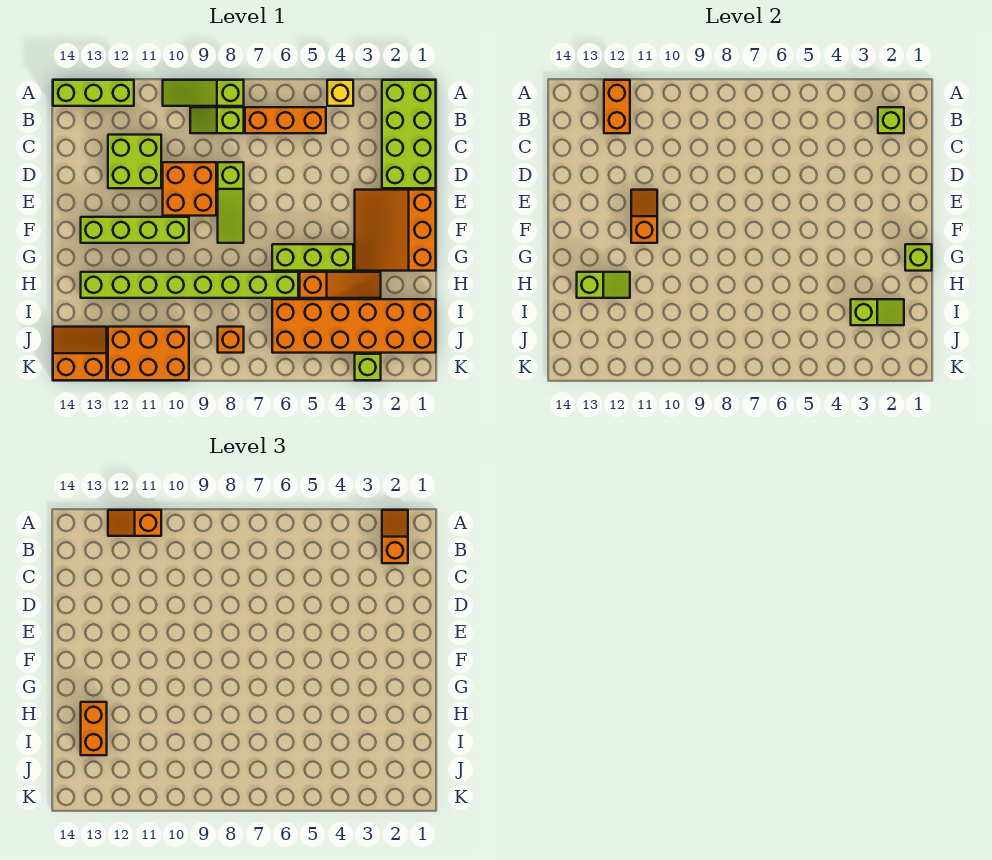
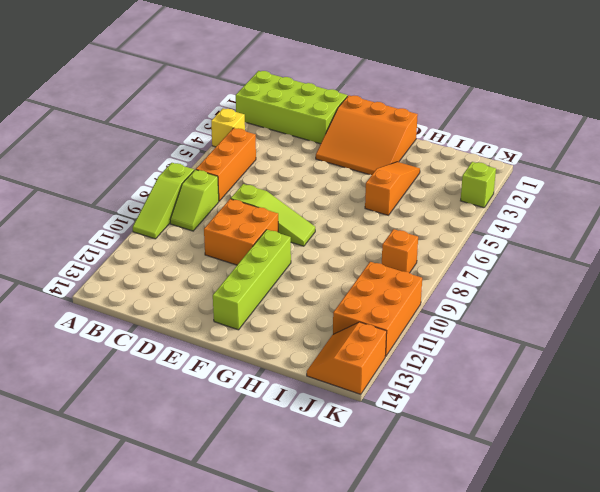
none -> lime brick A12:A14 level 1
none -> lime brick C11:D12 level 1
none -> lime brick G4:G6 level 1

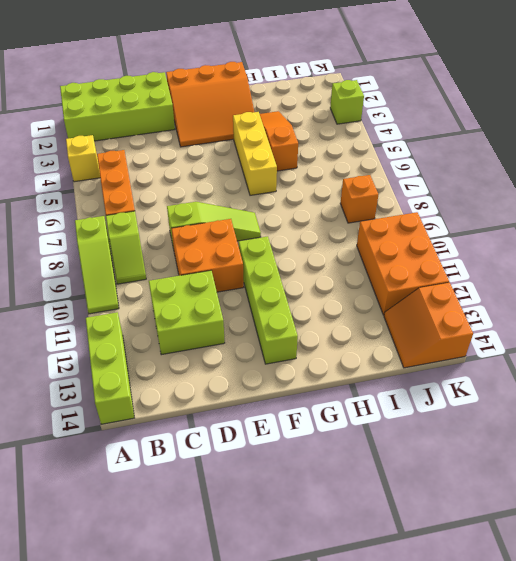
yellow brick G4:G6 level 1 -> lime brick G4:G6 level 1
none -> lime brick H6:H13 level 1
none -> orange brick I1:J6 level 1
none -> orange brick A12:B12 level 2

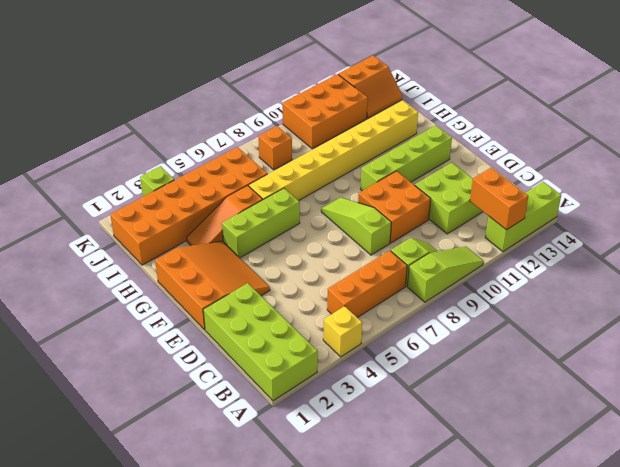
yellow brick H6:H13 level 1 -> lime brick H6:H13 level 1
none -> lime brick B2 level 2
none -> orange slope E11:F11 level 2 top F
none -> lime brick G1 level 2

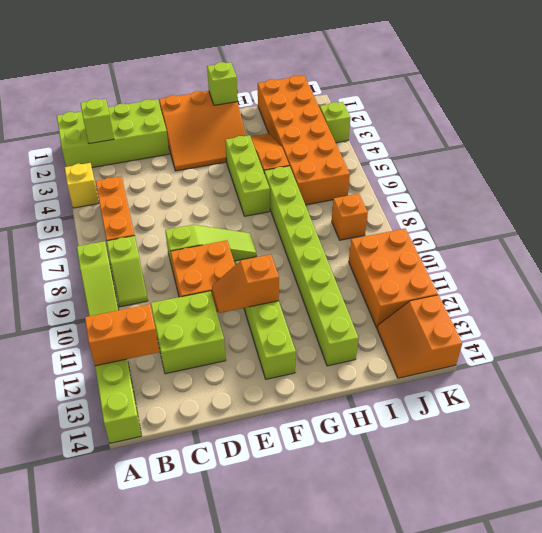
none -> lime slope H12:H13 level 2 top 13
none -> lime slope I2:I3 level 2 top 3
none -> orange slope A2:B2 level 3 top B

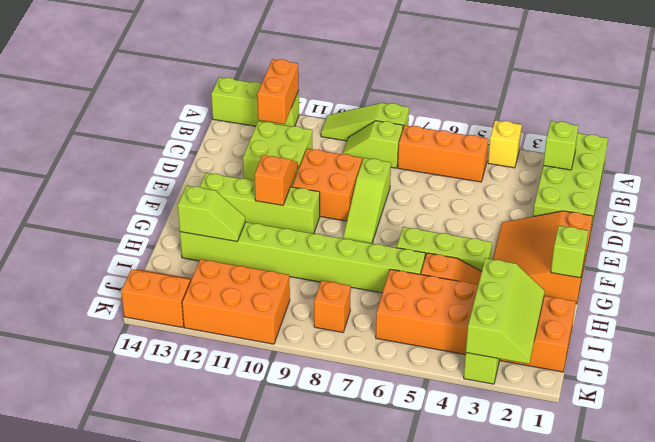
lime slope I2:K3 level 2 top 3 -> lime slope I2:I3 level 2 top 3
none -> orange slope A2:B2 level 3 top B
none -> orange slope A11:A12 level 3 top 11
none -> orange brick H13:I13 level 3

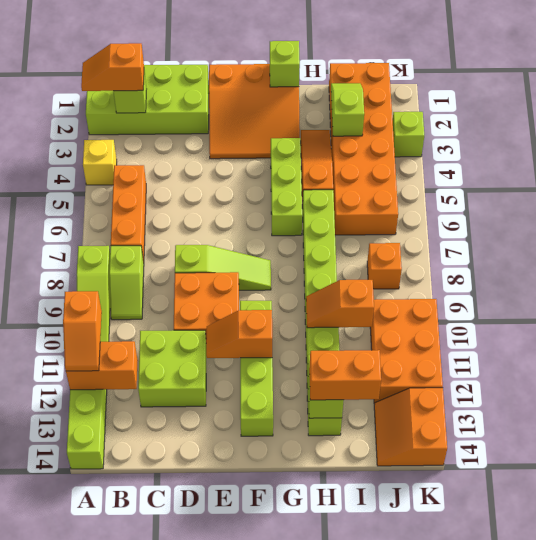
orange slope H10:I10 level 2 top I -> none

